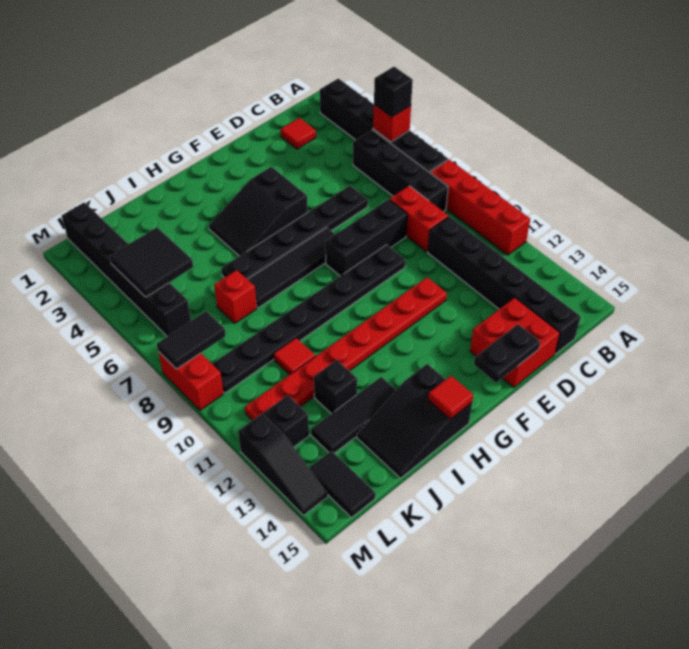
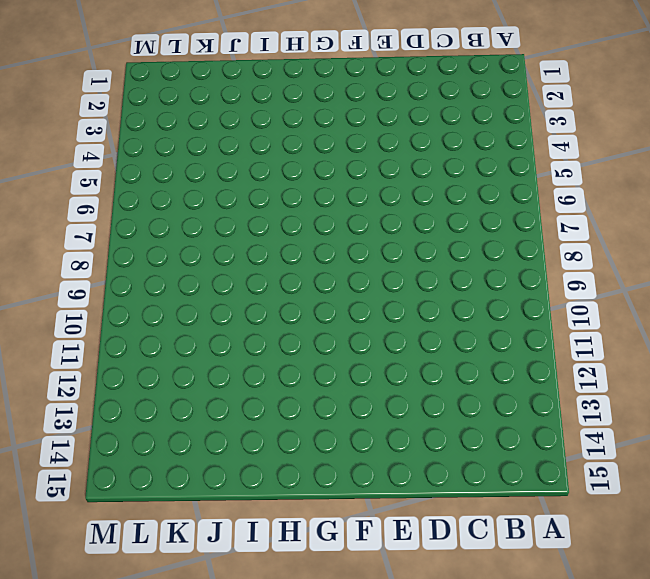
none -> black brick A2:A7 level 1
none -> red brick A8:A11 level 1
none -> black brick B5:B8 level 1

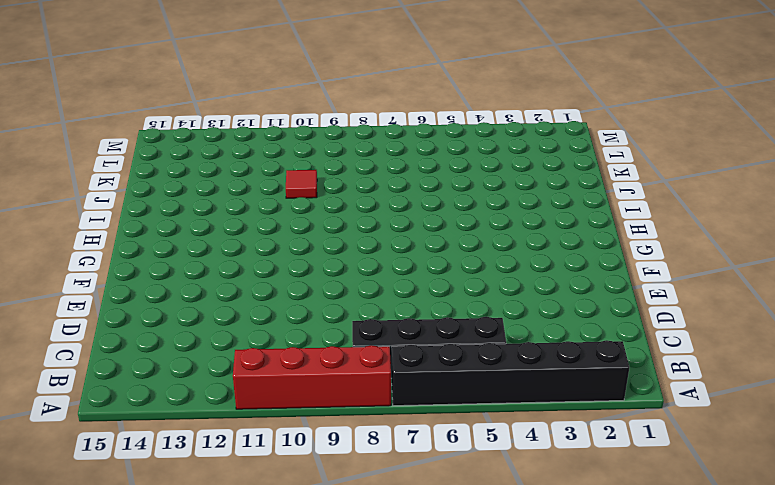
none -> red tile C2 level 1
none -> red brick C8:C9 level 1
none -> black brick C10:C15 level 1

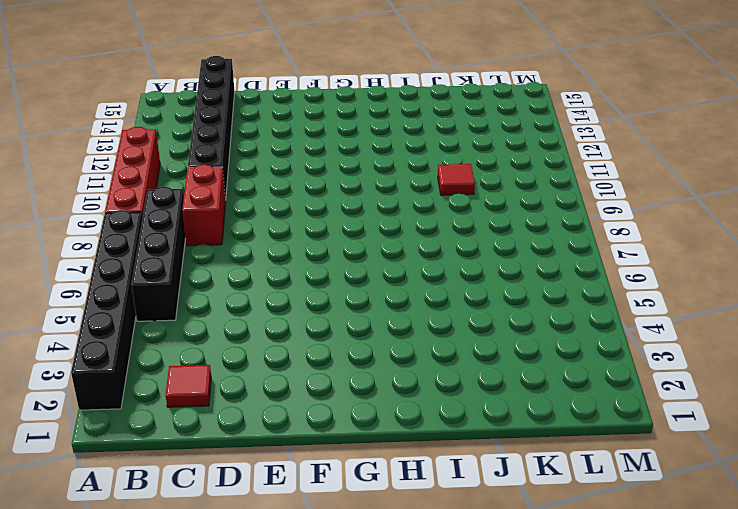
none -> black plate D6:I6 level 1
none -> black brick D8:F8 level 1
none -> red brick D14:E15 level 1

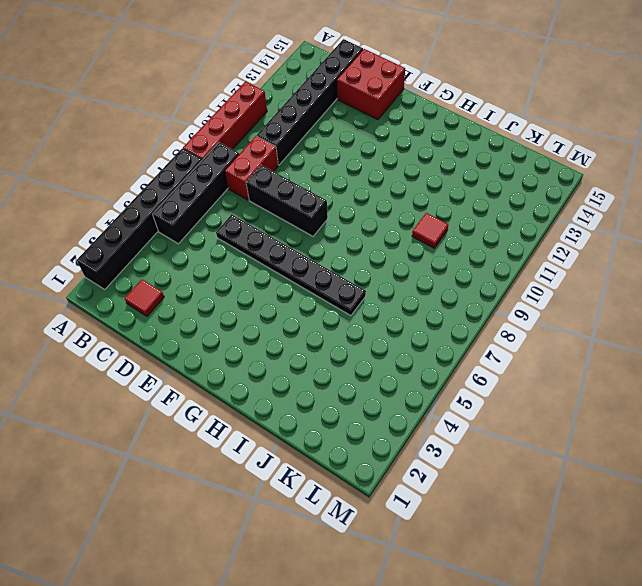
none -> black plate E9:L9 level 1
none -> red plate E11:L11 level 1
none -> black slope F4:H5 level 1 top F

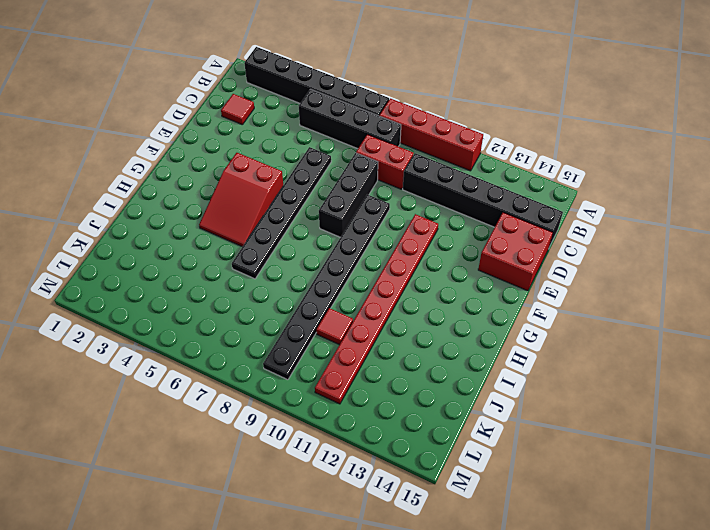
red slope F4:H5 level 1 top F -> black slope F4:H5 level 1 top F
none -> black tile F7:I7 level 1
none -> black slope H14:J15 level 1 top H
none -> black tile I13:K13 level 1

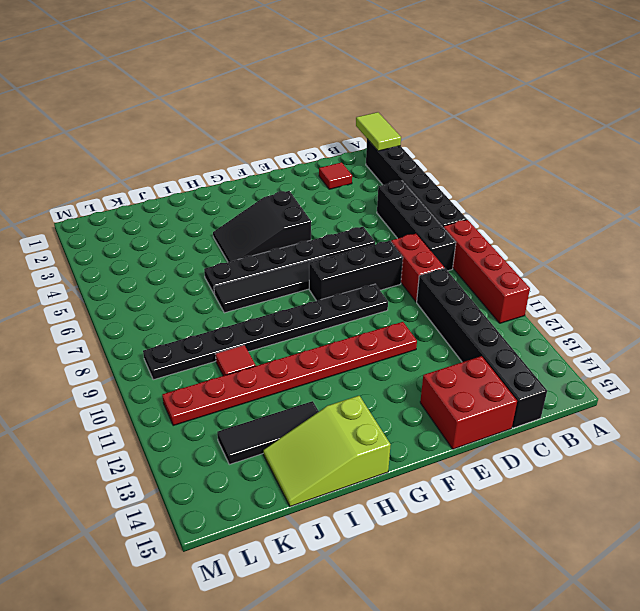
lime tile A1:A2 level 2 -> none
lime slope H14:J15 level 1 top H -> black slope H14:J15 level 1 top H
none -> red brick J7 level 1
none -> black brick J12 level 1
none -> black brick L1:L6 level 1

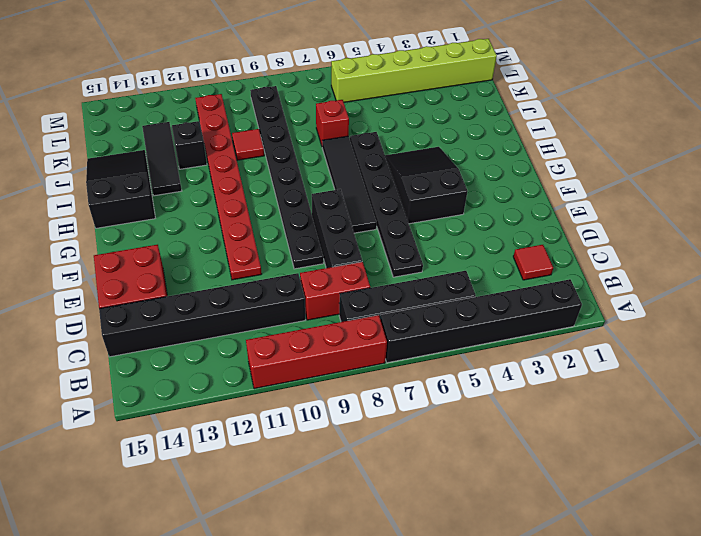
lime brick L1:L6 level 1 -> black brick L1:L6 level 1
none -> black brick L12 level 1
none -> black tile L14:L15 level 1
none -> red brick M8:M9 level 1

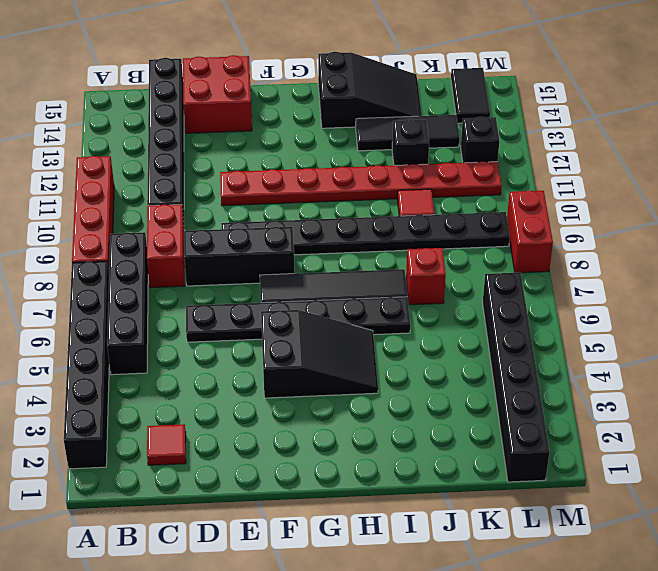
none -> black slope M12:M14 level 1 top 12
none -> red brick A5 level 2
none -> black plate E15:F15 level 2

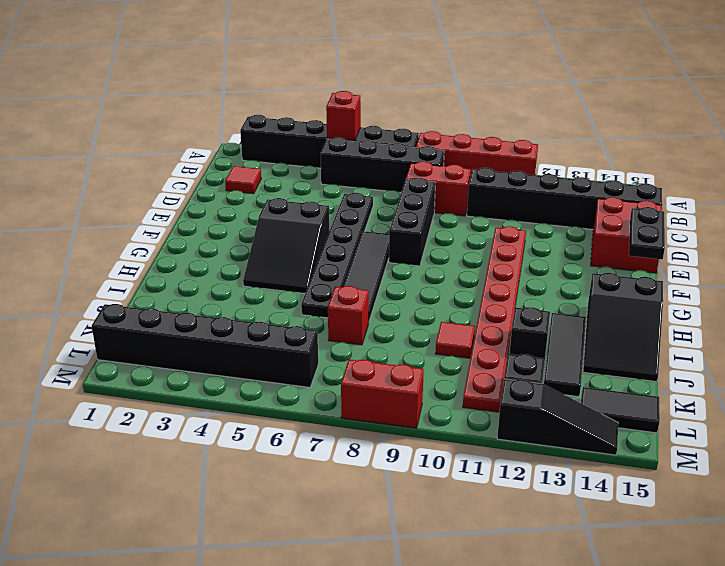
none -> black plate E9:L9 level 1
none -> red tile H15 level 2
none -> black tile K4:L5 level 2

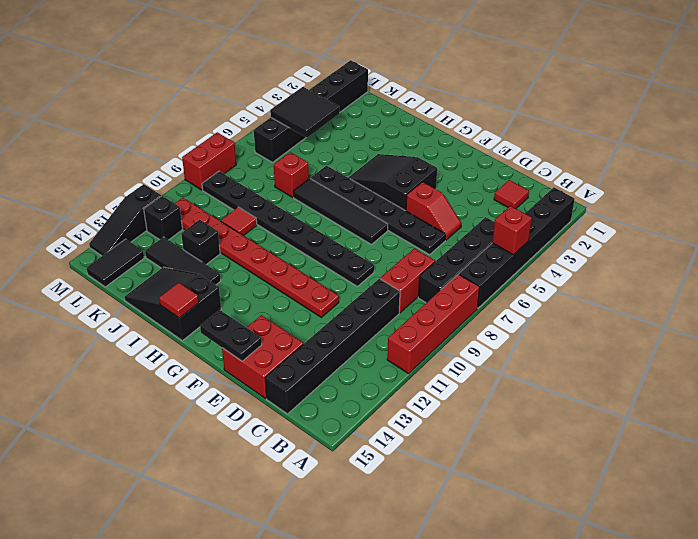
red slope D5:E5 level 1 top E -> none
none -> black brick D8:F8 level 1
none -> black tile L8:M8 level 2
none -> black brick A5 level 3

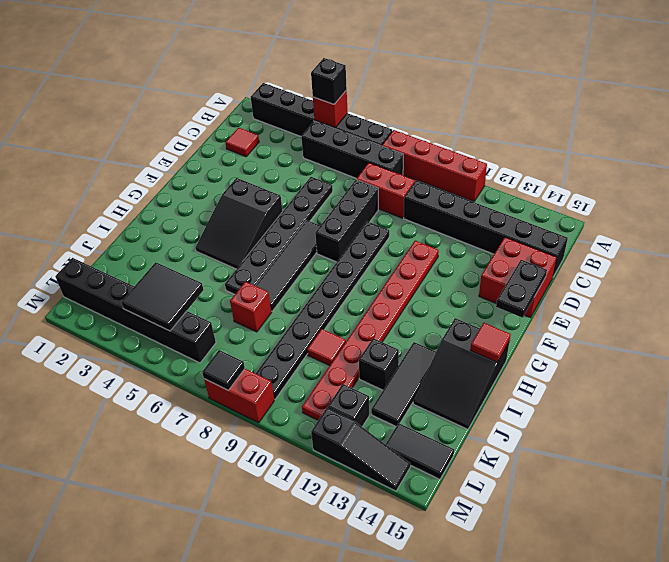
black tile M8 level 2 -> black tile L8:M8 level 2

